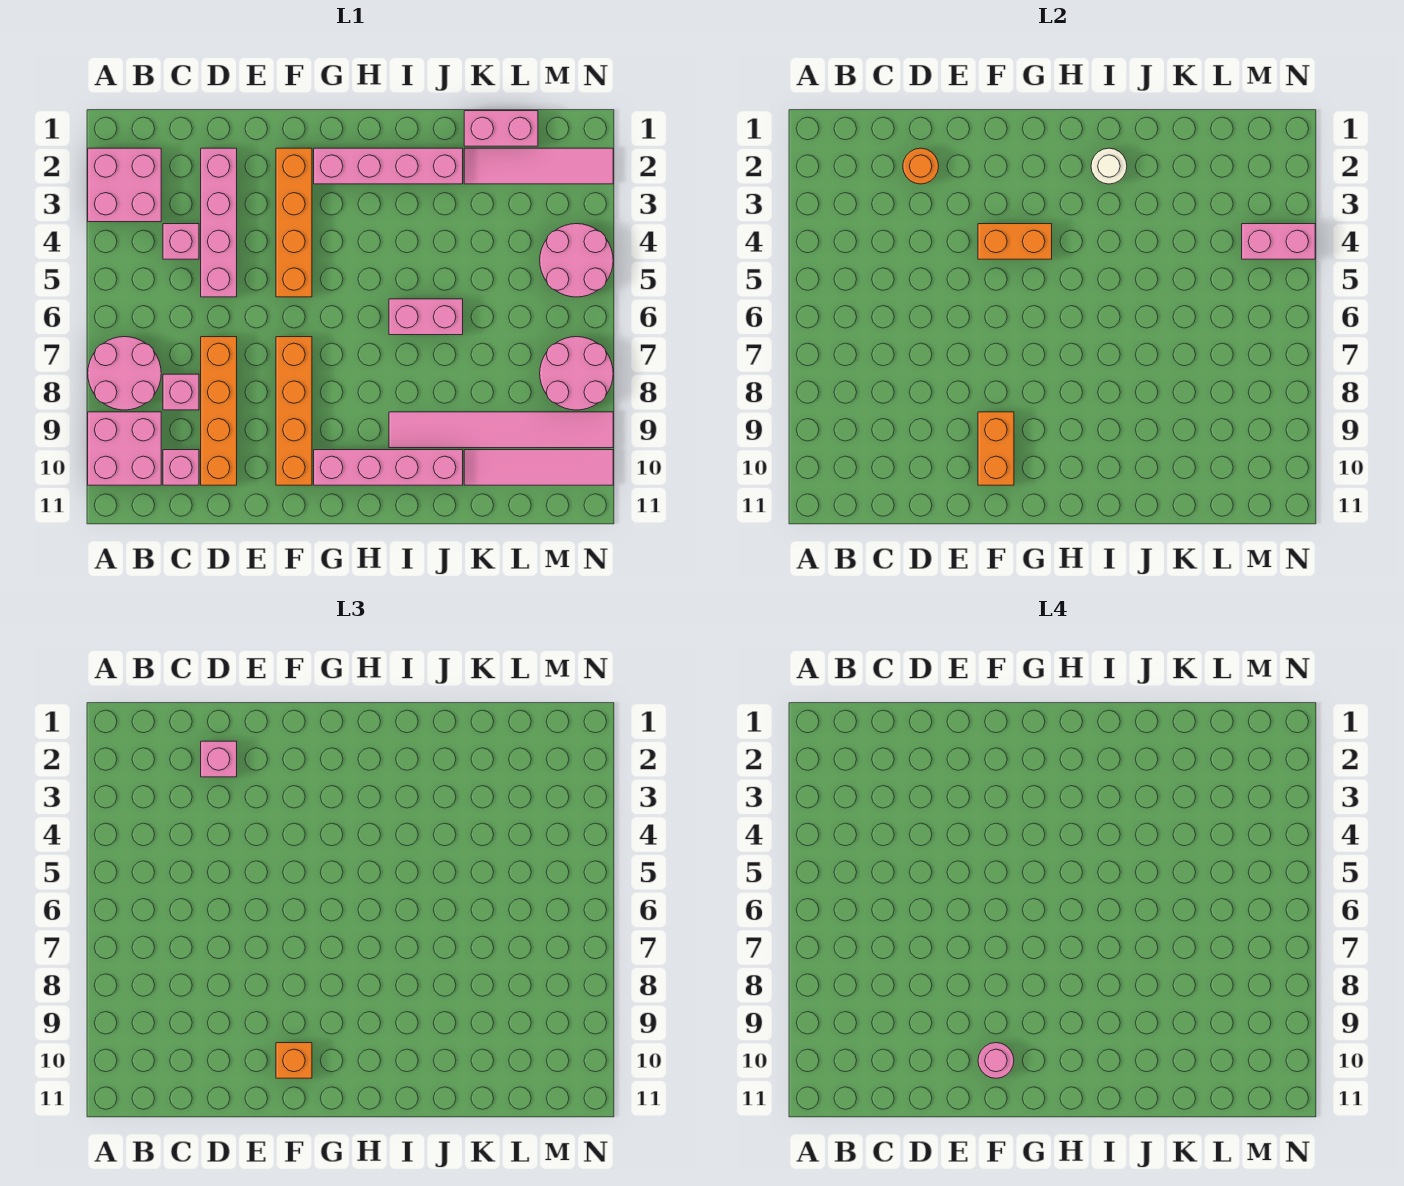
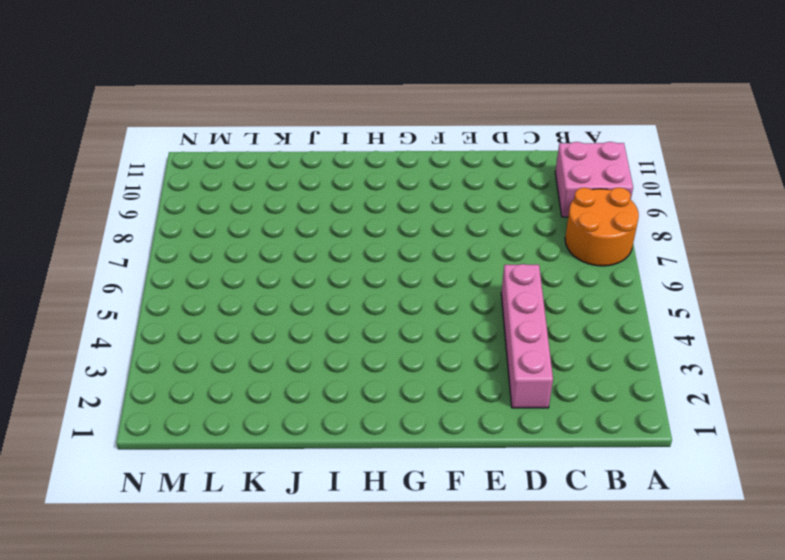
orange round brick A7:B8 level 1 -> pink round brick A7:B8 level 1
none -> pink brick A2:B3 level 1
none -> pink brick C4 level 1
none -> pink brick C8 level 1

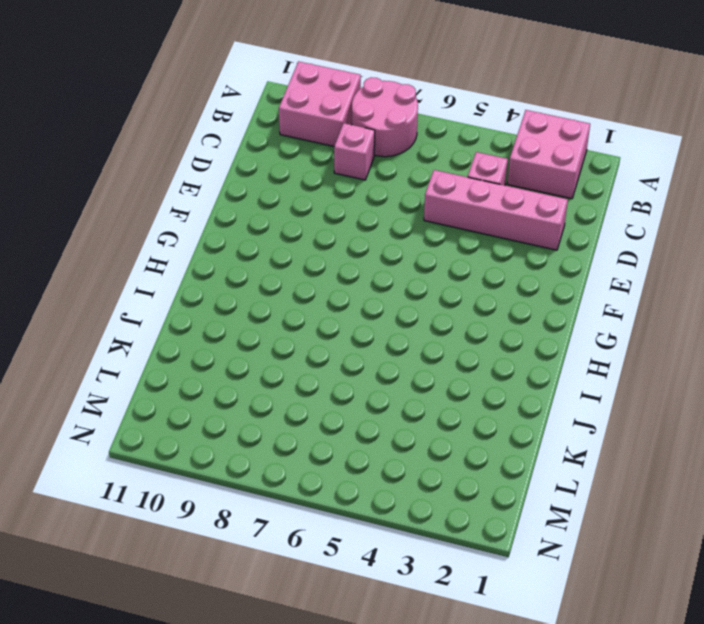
none -> pink brick C10 level 1
none -> orange brick D7:D10 level 1
none -> orange brick F2:F5 level 1

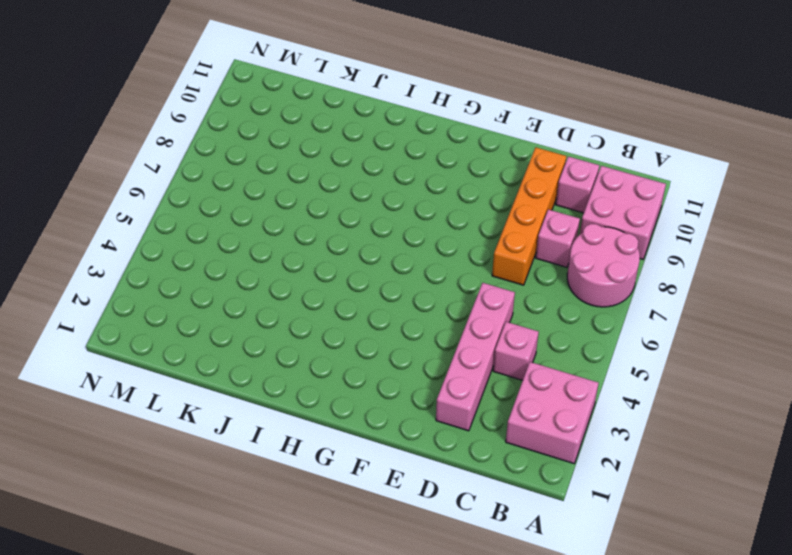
none -> orange brick F2:F5 level 1
none -> orange brick F7:F10 level 1
none -> pink brick G2:J2 level 1

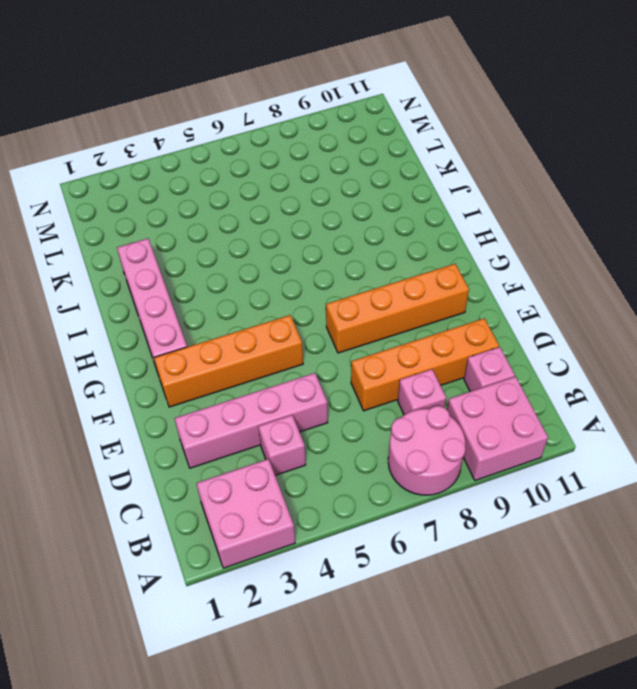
none -> pink brick G10:J10 level 1
none -> pink brick I6:J6 level 1
none -> pink tile I9:N9 level 1

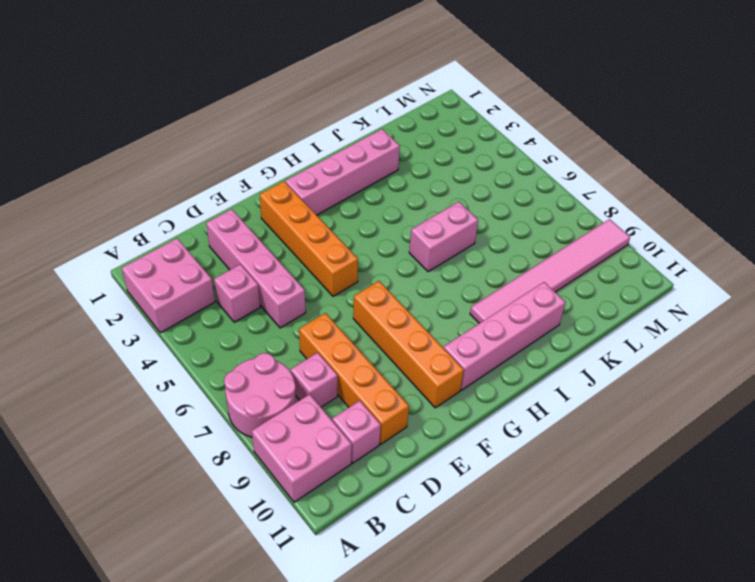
none -> pink brick K1:L1 level 1
none -> pink tile K2:N2 level 1
none -> pink tile K10:N10 level 1

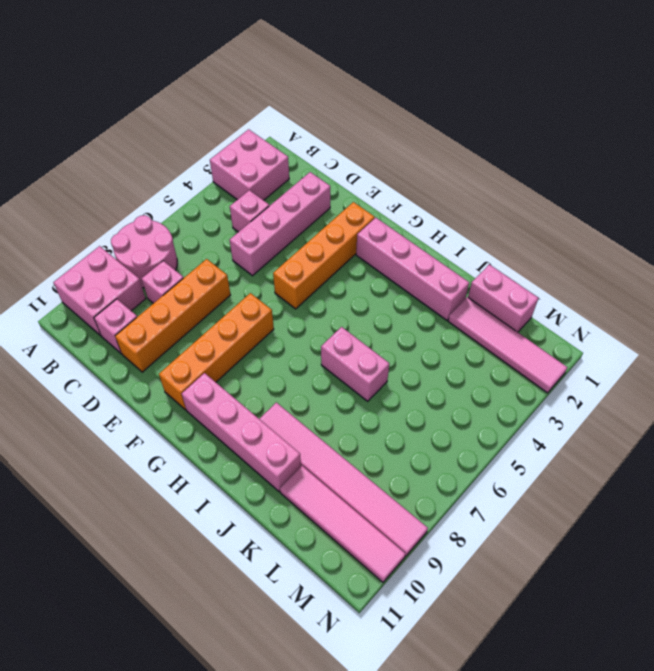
none -> pink round brick M4:N5 level 1
none -> pink round brick M7:N8 level 1
none -> orange round brick D2 level 2

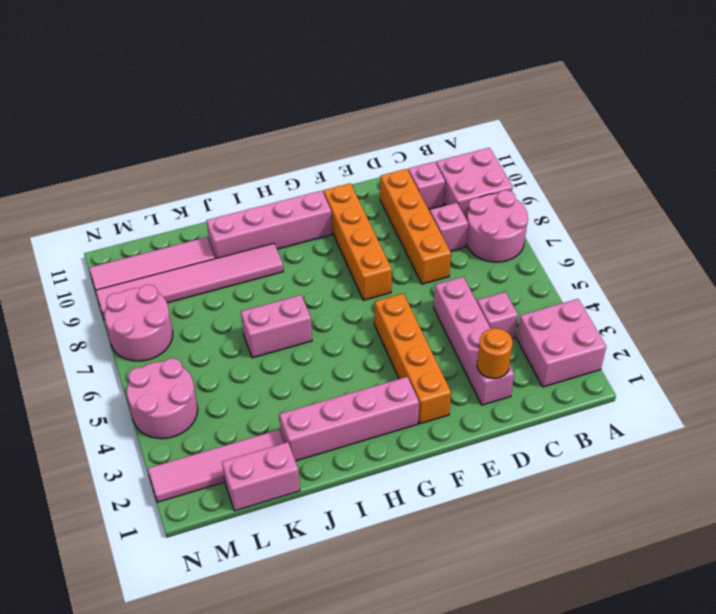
none -> orange brick F4:G4 level 2
none -> orange brick F9:F10 level 2
none -> white round brick I2 level 2

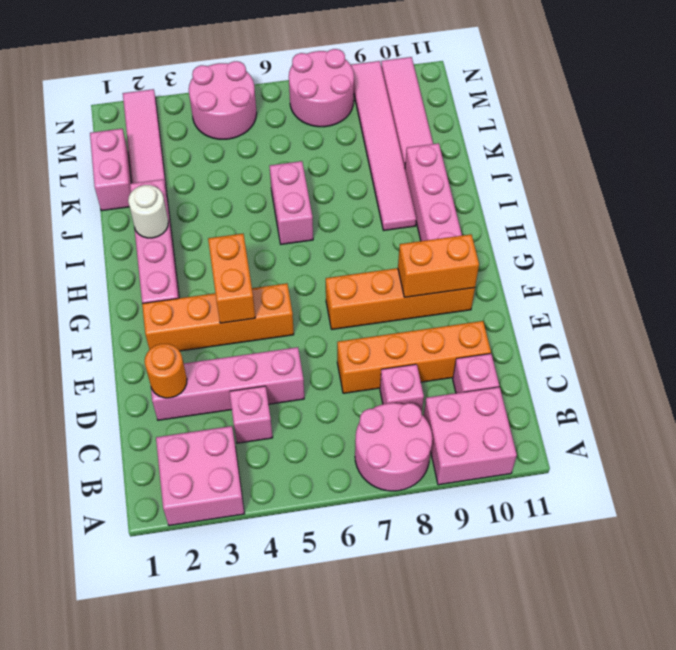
none -> pink brick M4:N4 level 2
none -> pink brick D2 level 3
none -> orange brick F10 level 3

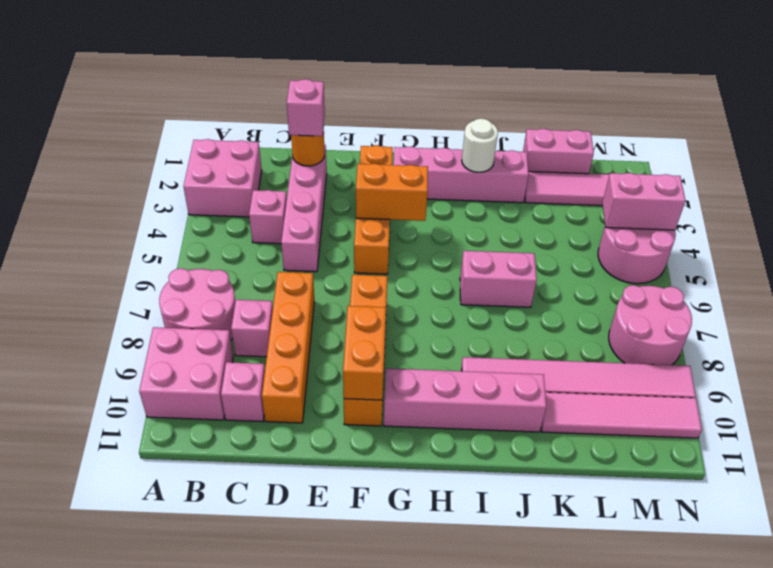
none -> orange brick F10 level 3
none -> pink round brick F10 level 4

